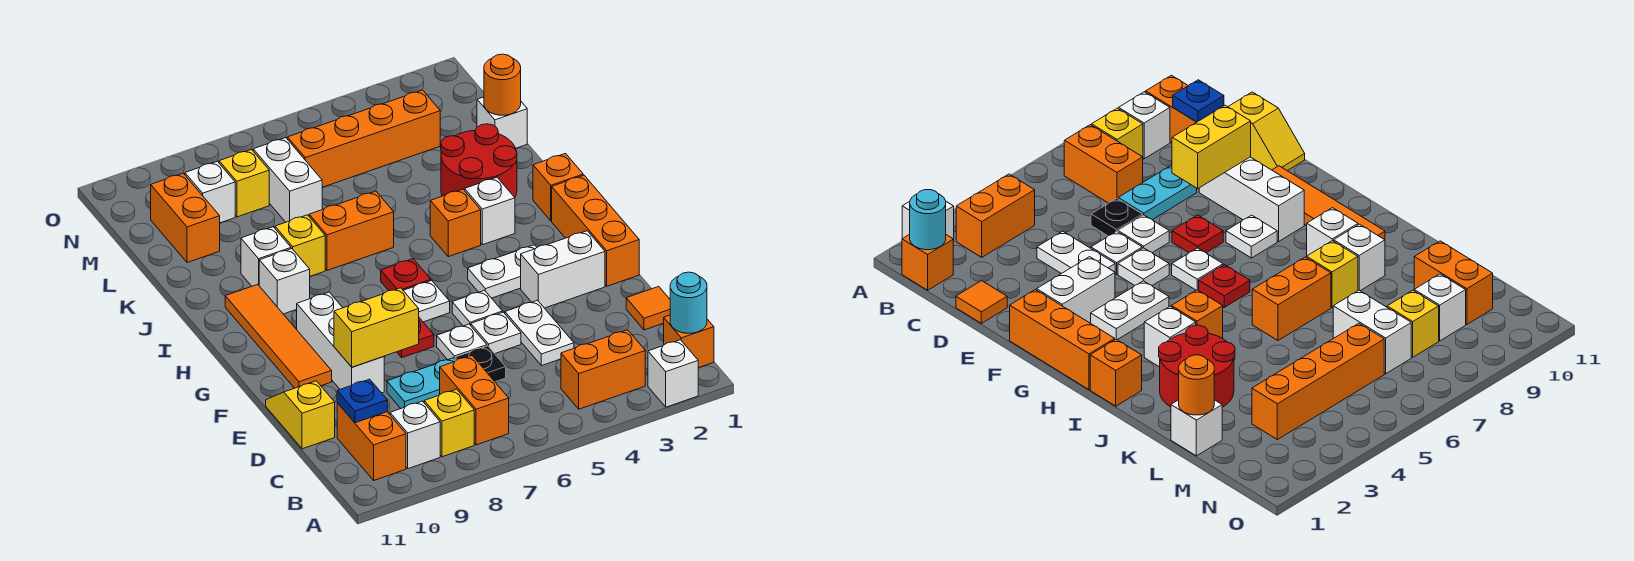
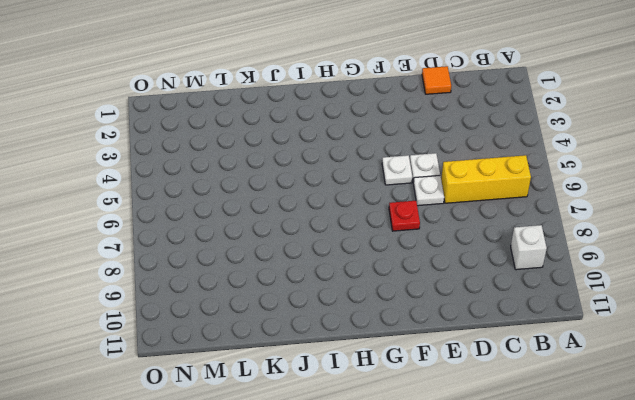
yellow brick B6:D6 level 1 -> black plate D6 level 1
none -> white brick A2 level 1
none -> orange brick B1 level 1
none -> orange brick B3:B4 level 1
none -> orange brick B7:C7 level 1

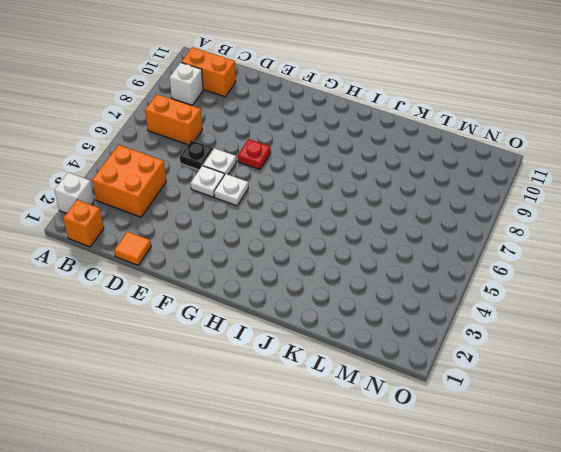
orange brick B3:C4 level 1 -> orange brick B3:B4 level 1
none -> yellow brick B8 level 1
none -> white plate D4:E4 level 1
none -> cyan plate D7:D8 level 1
none -> yellow slope D11:E11 level 1 top D

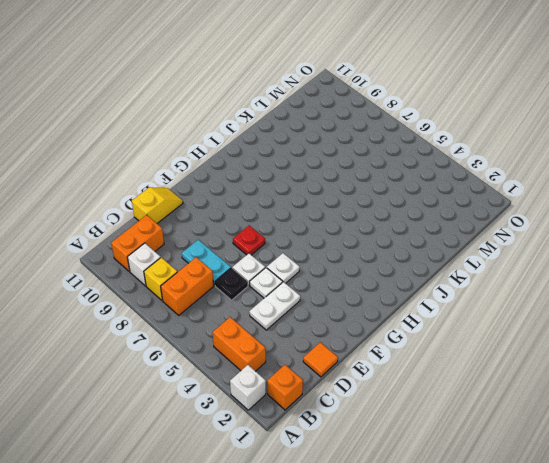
none -> white brick E9:G9 level 1
none -> orange brick F1:H1 level 1
none -> white brick F2:F3 level 1
none -> orange tile F10:I10 level 1

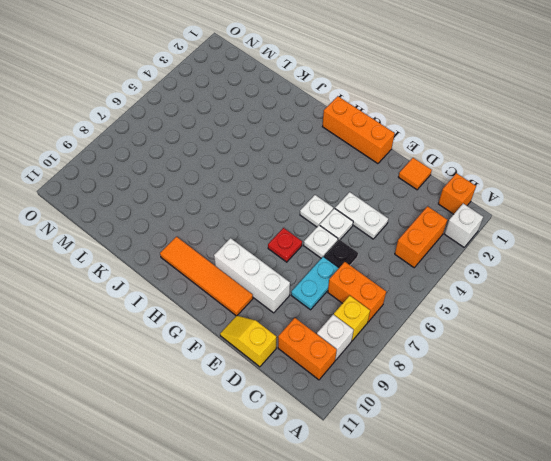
none -> white brick F2:F3 level 1
none -> white plate G3:G4 level 1
none -> white plate G6 level 1
none -> white plate G8 level 1

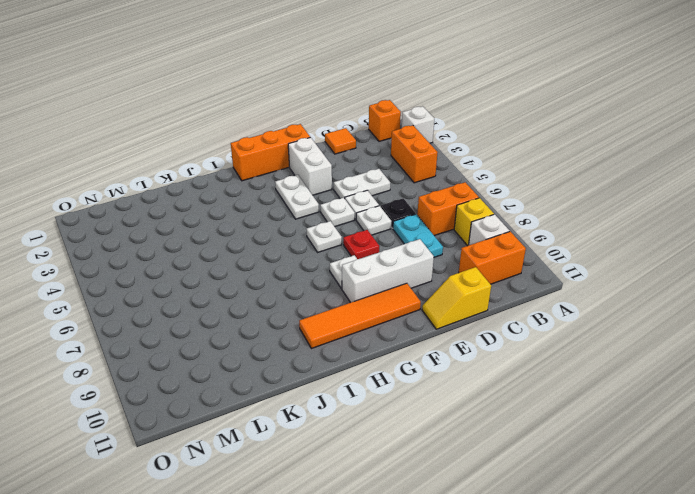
none -> red plate H6 level 1
none -> orange brick I1 level 1
none -> white brick I3 level 1
none -> orange brick I4 level 1

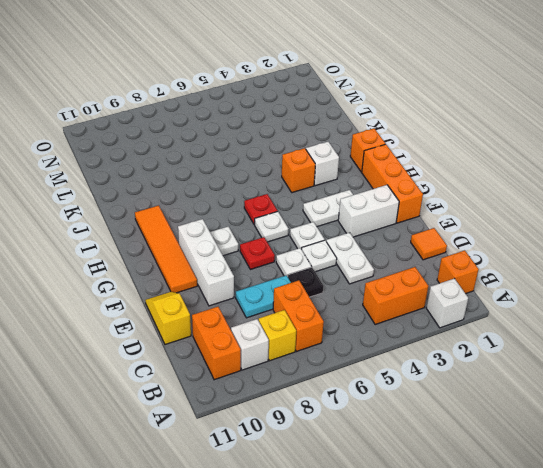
none -> white brick I9 level 1
none -> red round brick J2:K3 level 1
none -> orange brick J6:J7 level 1
none -> yellow brick J8 level 1

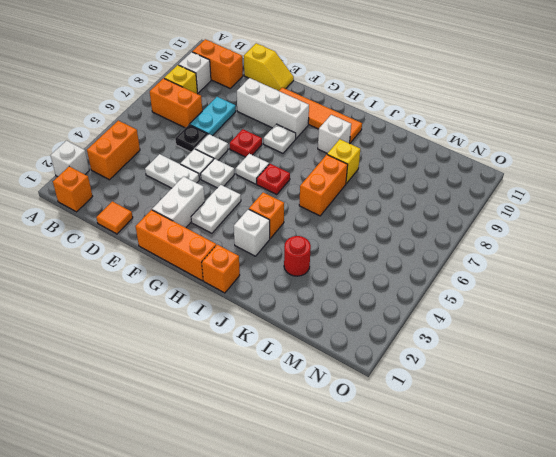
red round brick K3 level 1 -> red round brick J2:K3 level 1
none -> white brick J9 level 1
none -> white brick L1 level 1
none -> white brick L7:M7 level 1
none -> orange brick L10:M10 level 1

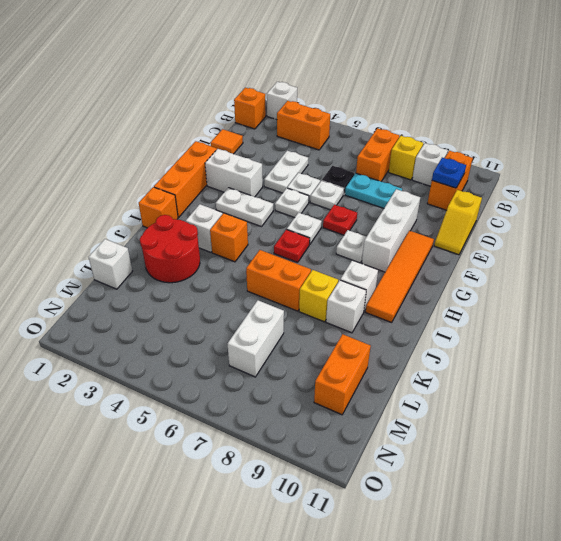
none -> orange brick M3:M6 level 1
none -> yellow brick M8 level 1
none -> white brick M9 level 1
none -> cyan round brick B1 level 2

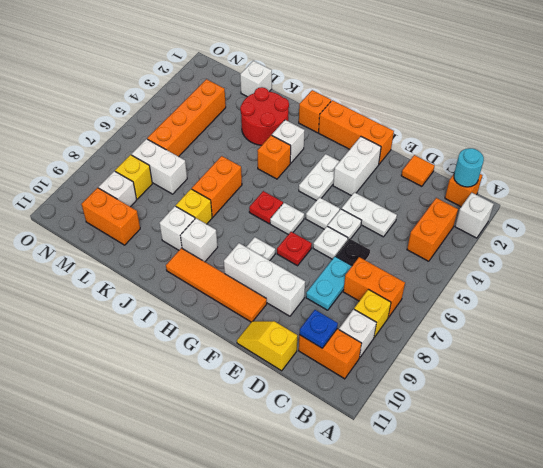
none -> yellow brick E8:E9 level 2
none -> orange round brick L1 level 2

